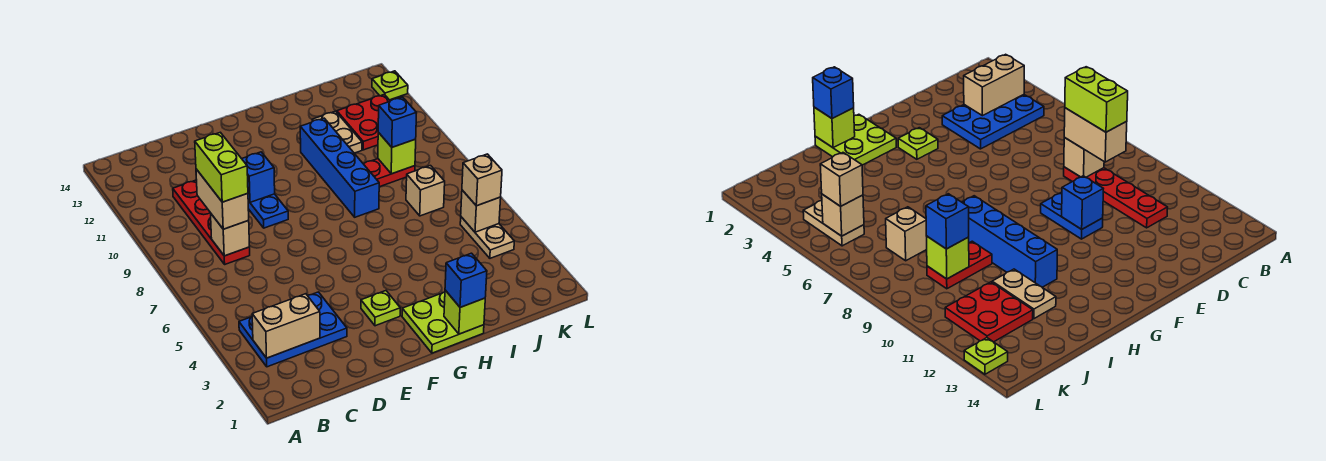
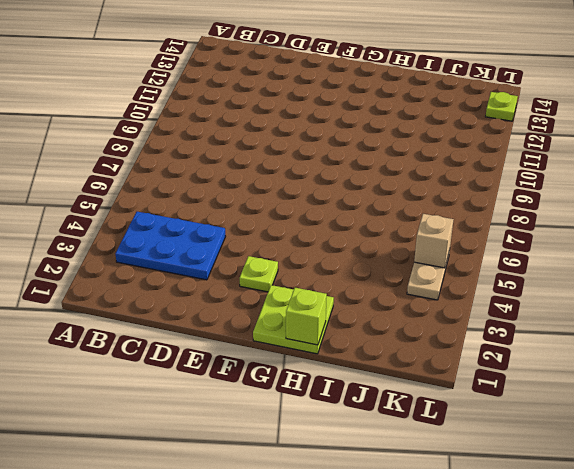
none -> red plate C8:C11 level 1
none -> blue plate E9:E10 level 1
none -> blue brick H8:H11 level 1

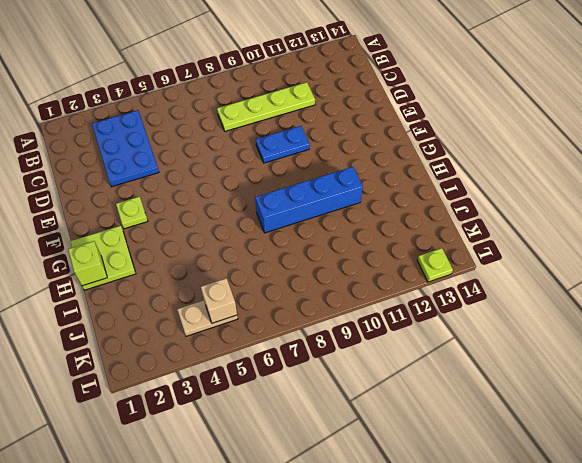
lime plate C8:C11 level 1 -> red plate C8:C11 level 1
none -> red plate I9:J9 level 1
none -> tan plate I11:I12 level 1
none -> tan brick J7 level 1

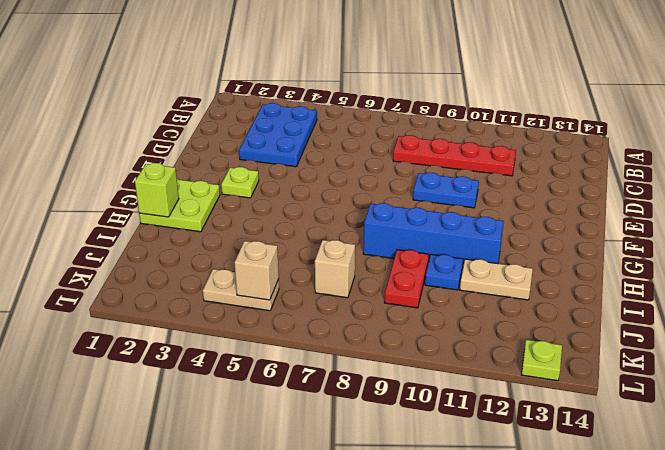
blue plate I10 level 1 -> none
none -> red plate J11:K12 level 1
none -> tan brick B3:C3 level 2
none -> tan brick C8 level 2

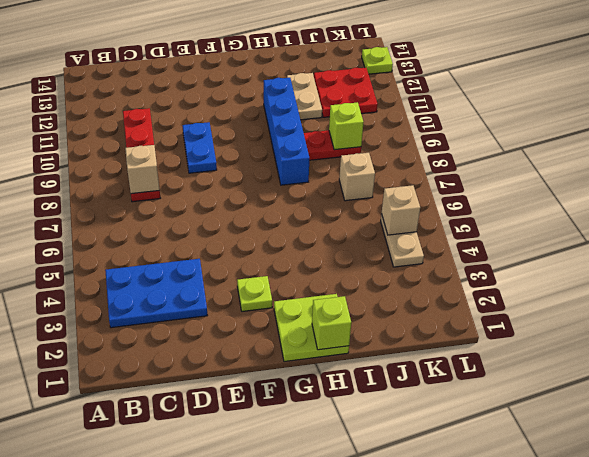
none -> tan brick B3:C3 level 2
none -> blue brick E10 level 2
none -> tan brick C8:C9 level 3

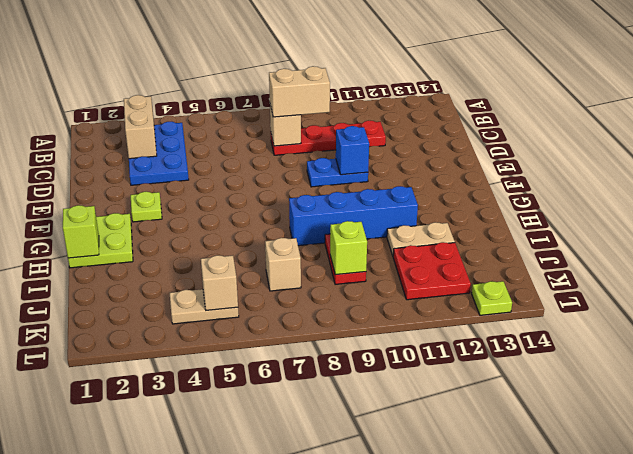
none -> blue brick H1 level 3
none -> blue brick J9 level 3
none -> tan brick K5 level 3

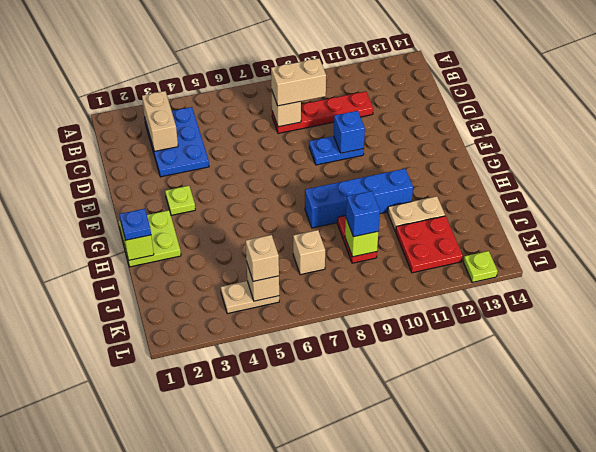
blue plate H1 level 3 -> blue brick H1 level 3
none -> lime brick C8:C9 level 4

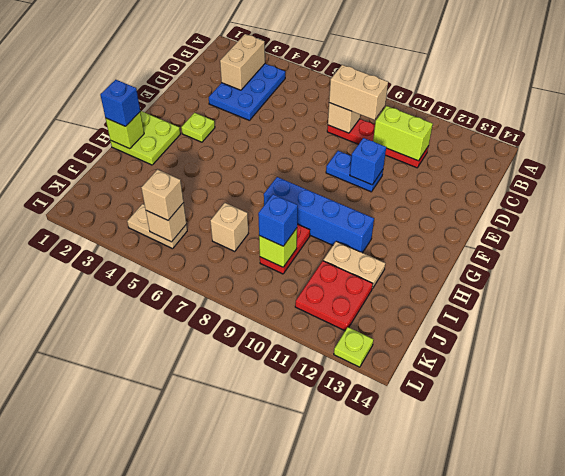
lime brick C10:C11 level 2 -> lime brick C8:C9 level 4

